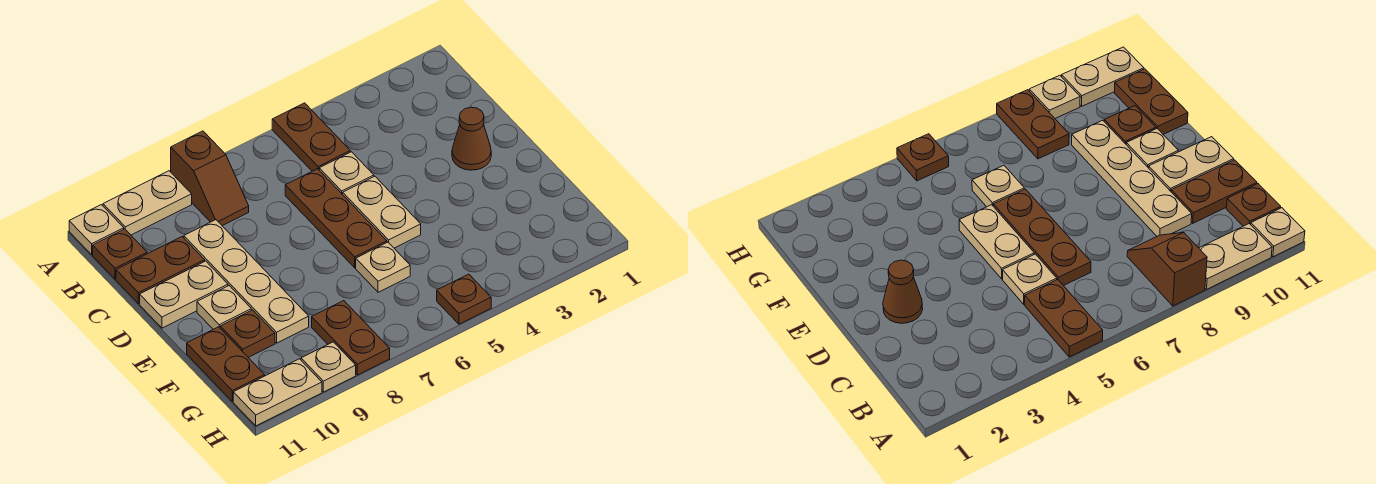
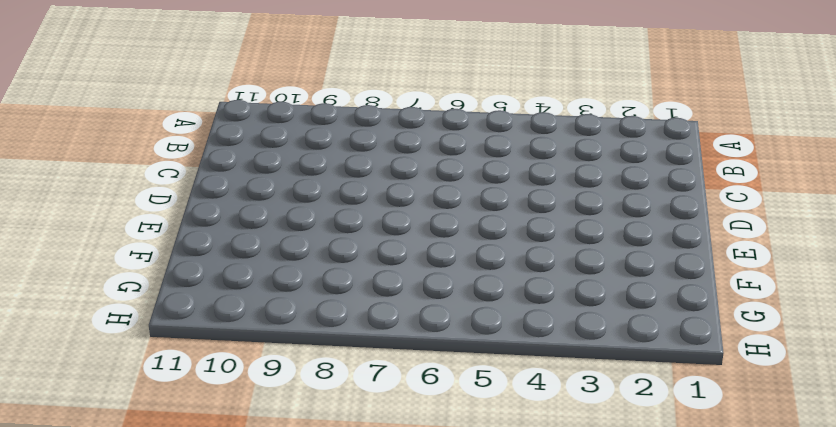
none -> brown plate A5:B5 level 1
none -> brown slope A8:B8 level 1 top A
none -> tan plate A9:A10 level 1

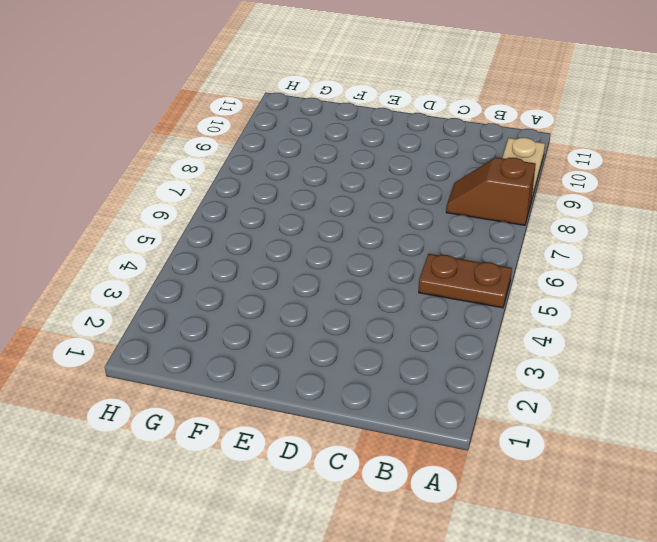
none -> tan plate A11 level 1
none -> brown plate B11 level 1
none -> tan plate C5 level 1

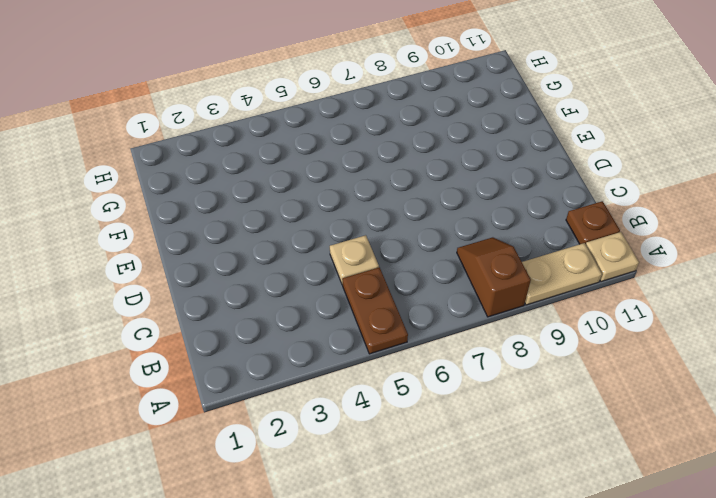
none -> brown plate C6:E6 level 1
none -> tan plate C9:F9 level 1
none -> brown plate C10:C11 level 1

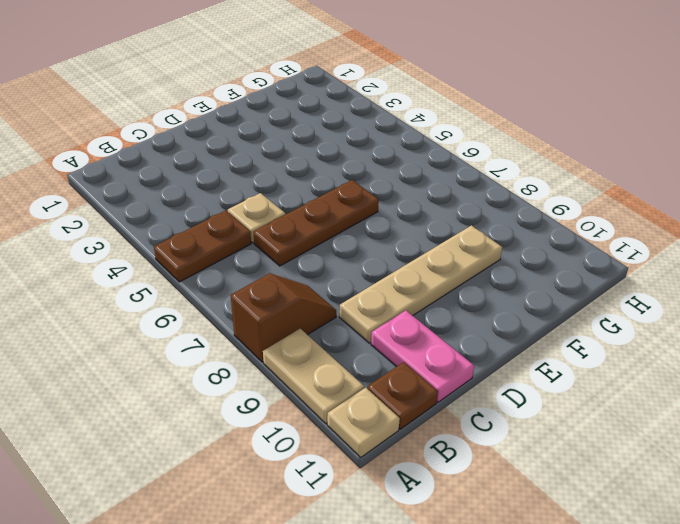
pink plate C10:C11 level 1 -> brown plate C10:C11 level 1
none -> brown cone D2 level 1
none -> tan plate D5:E5 level 1
none -> tan plate D10:D11 level 1

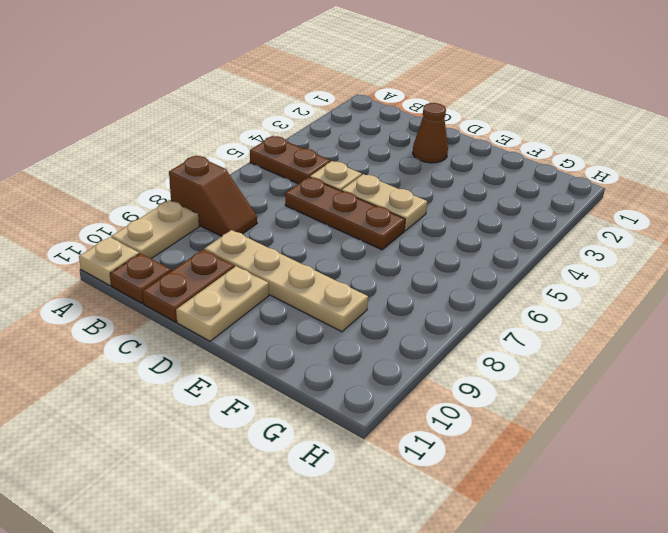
none -> tan plate E10 level 1
none -> tan plate F6 level 1
none -> brown plate F10 level 1

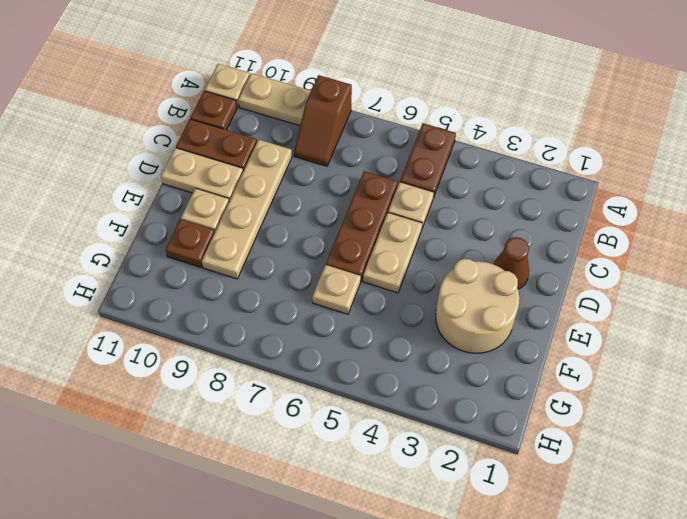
tan round brick E2:F3 level 1 -> none
none -> brown plate F11:G11 level 1
none -> brown plate G8:H8 level 1
none -> brown plate H5 level 1

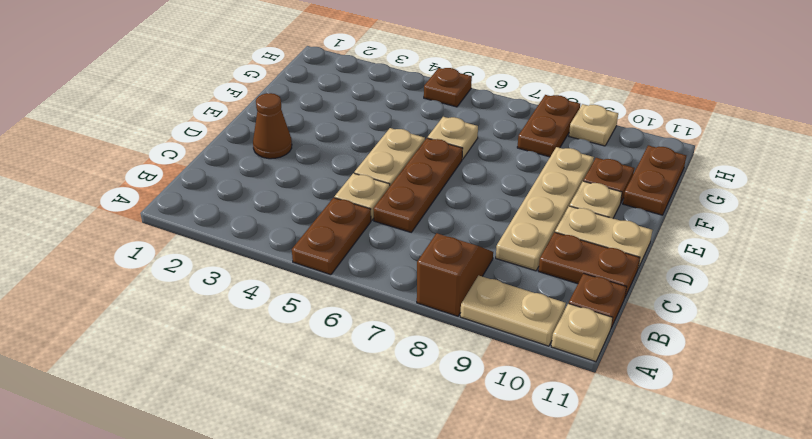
none -> tan plate H10:H11 level 1

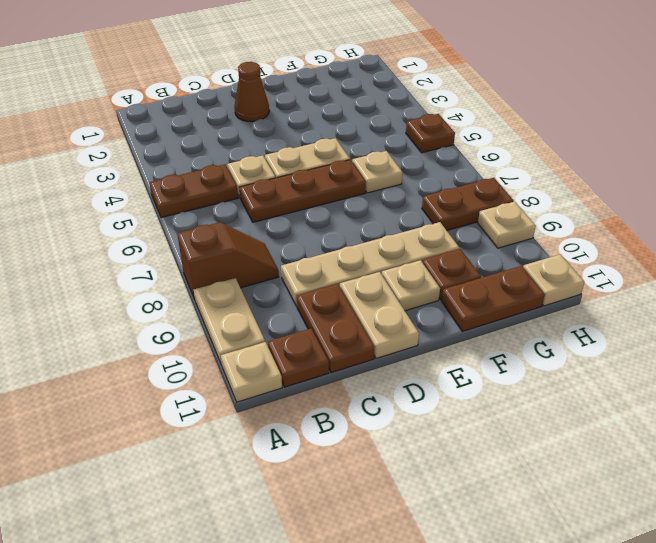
tan plate H11 level 1 -> tan plate H10:H11 level 1

